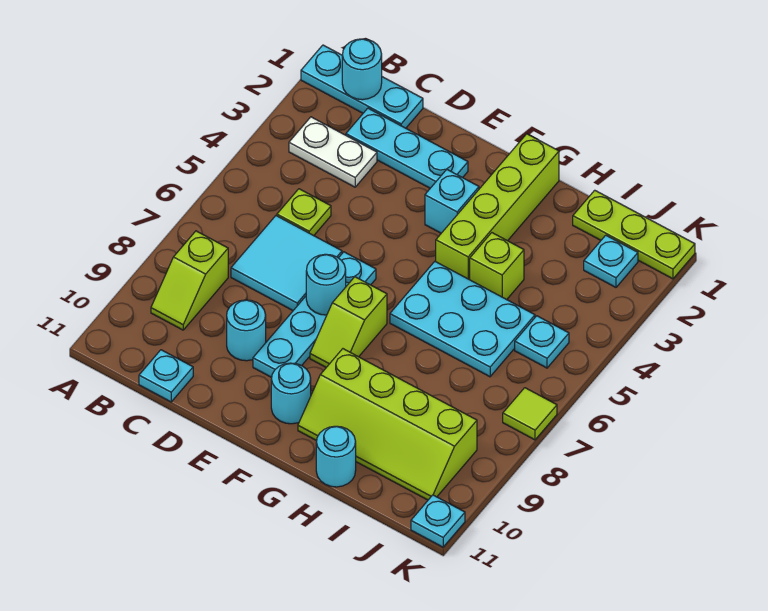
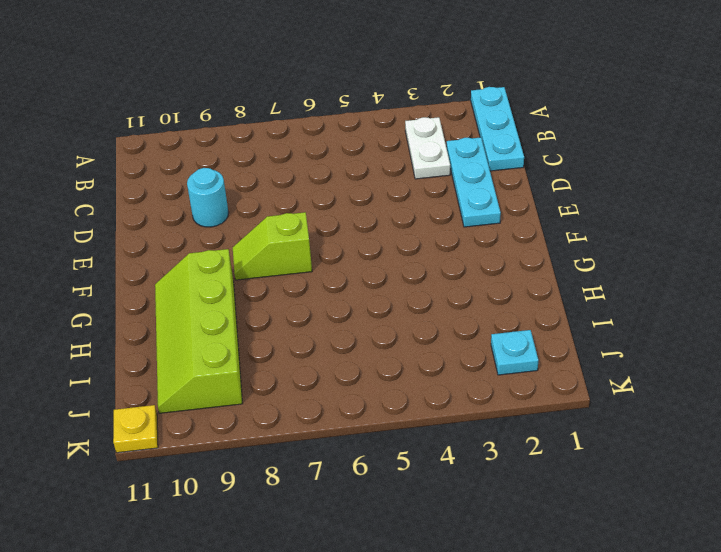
yellow plate K11 level 1 -> cyan plate K11 level 1
none -> lime slope B8:B9 level 1 top 8
none -> lime plate C5 level 1
none -> cyan tile C6:D7 level 1

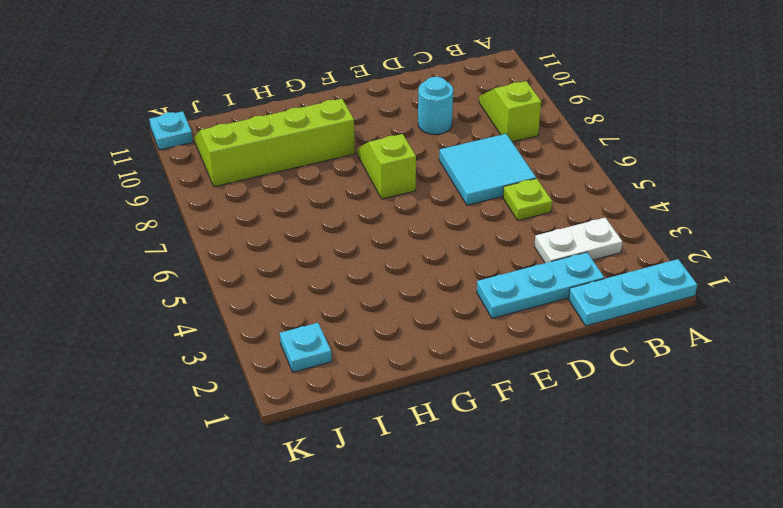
none -> cyan plate C11 level 1
none -> cyan plate E6:E9 level 1
none -> cyan brick F3 level 1

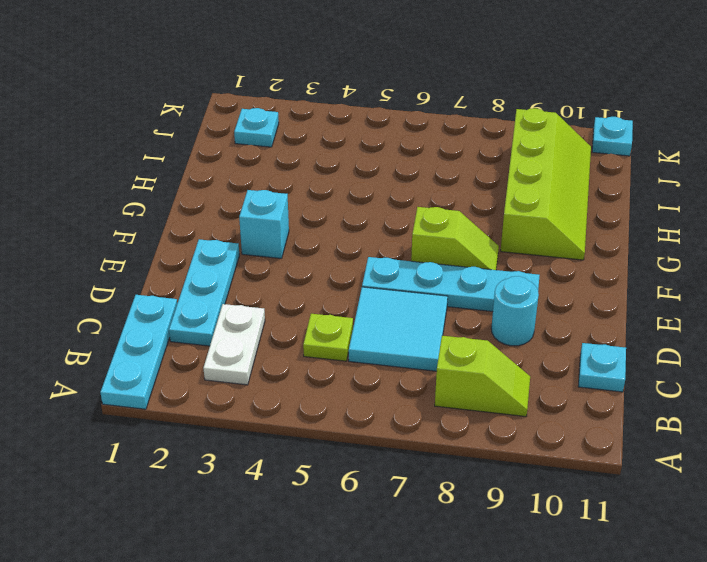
none -> cyan round brick F10 level 1
none -> lime brick G1:G4 level 1
none -> cyan plate G5:I6 level 1

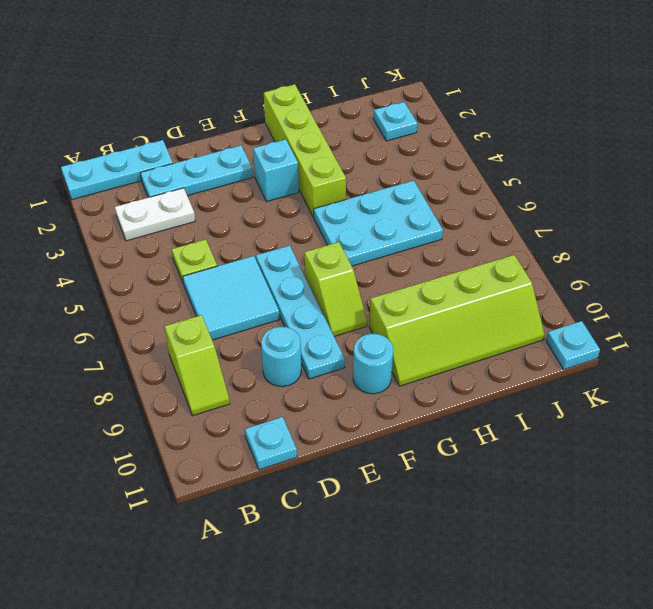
none -> lime brick H4 level 1
none -> cyan round brick H11 level 1
none -> lime plate I1:K1 level 1

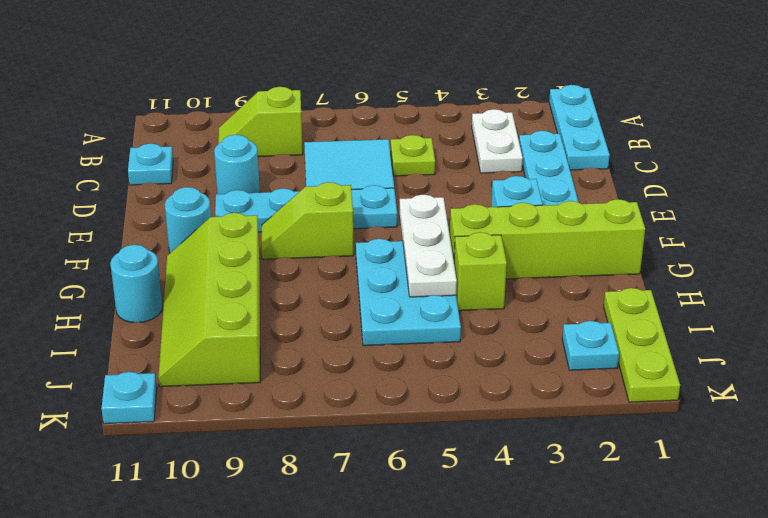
white plate F5:H5 level 2 -> none
none -> cyan plate J5 level 1
none -> lime tile K7 level 1
none -> cyan round brick B1 level 2

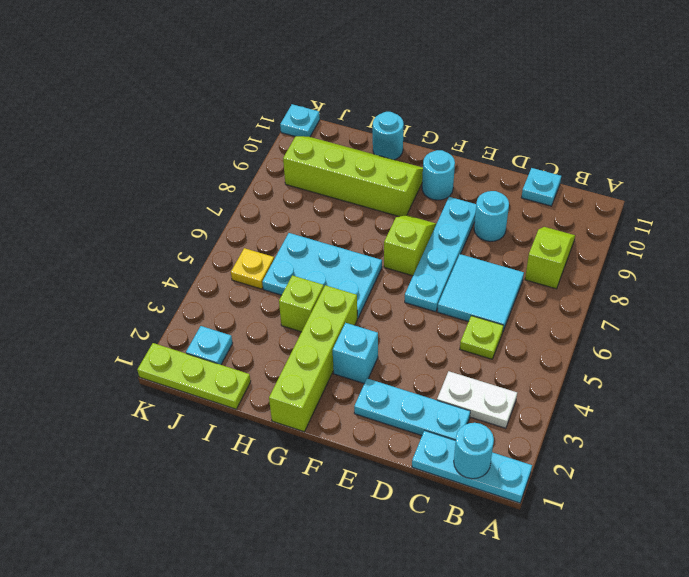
yellow plate J5 level 1 -> cyan plate J5 level 1
none -> lime tile K7 level 1
none -> cyan round brick E7 level 2

